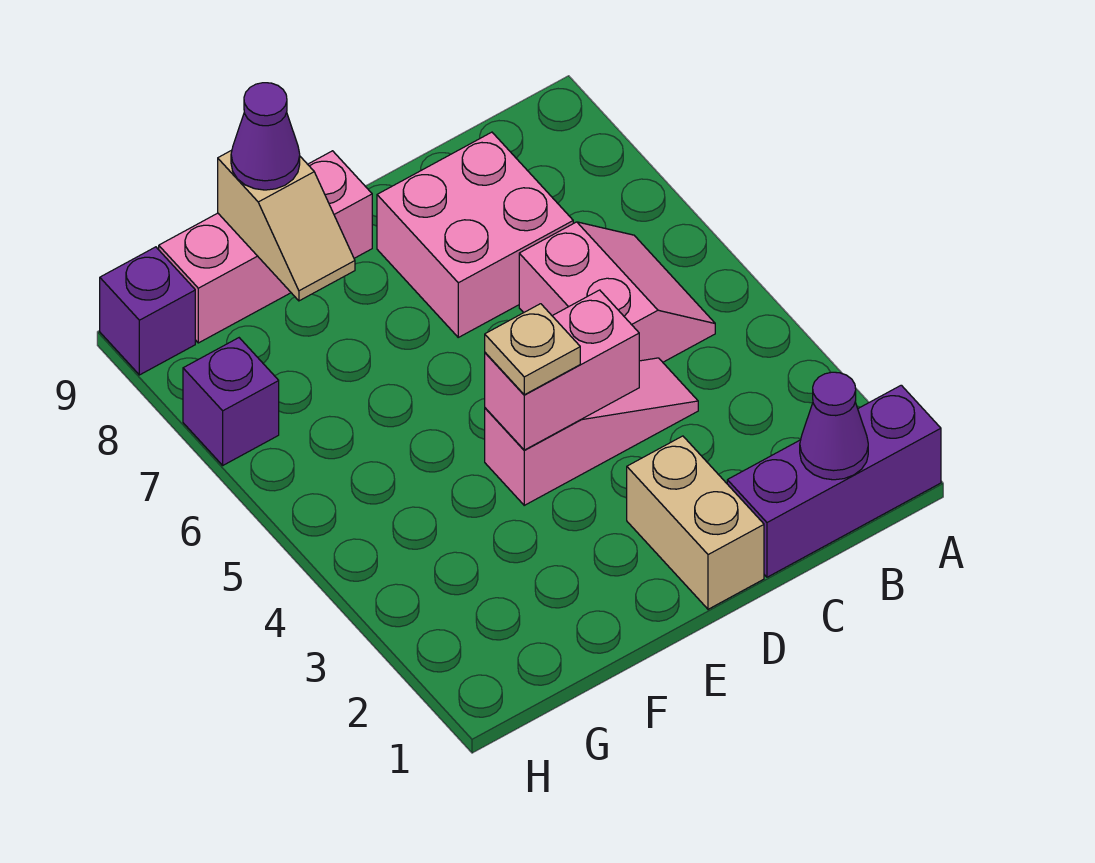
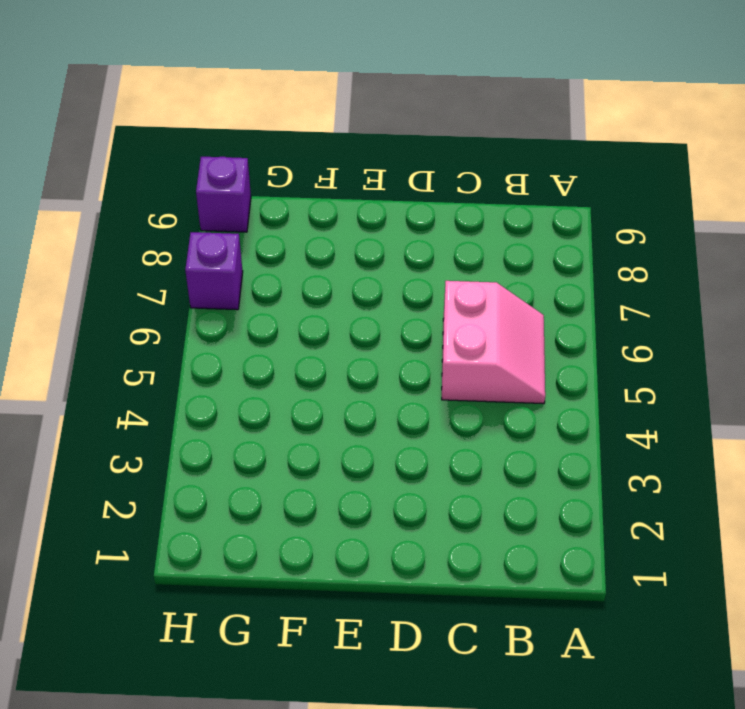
none -> purple brick A1:C1 level 1
none -> pink slope C4:E4 level 1 top E
none -> pink brick C7:D8 level 1

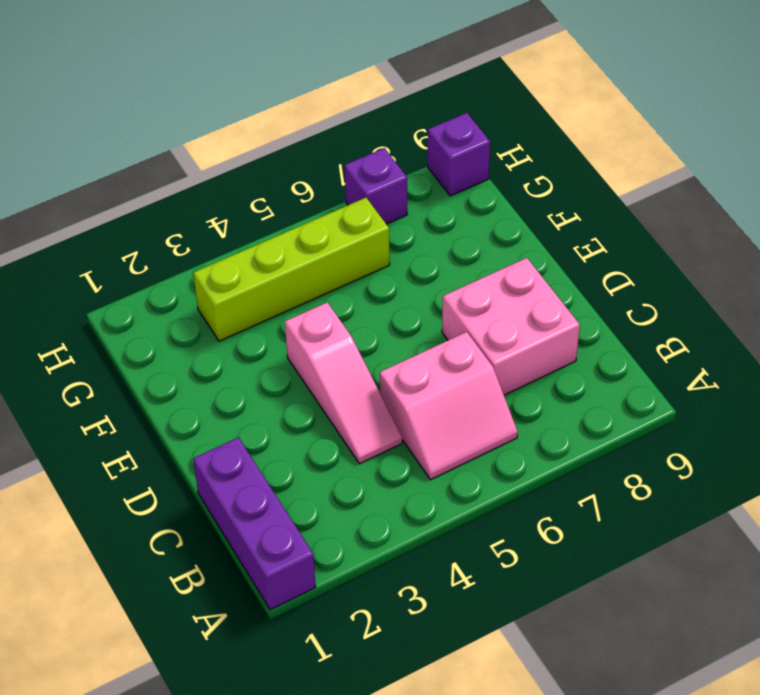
lime brick G3:G6 level 1 -> none
none -> tan brick D1:D2 level 1
none -> pink brick E9:G9 level 1
none -> purple cone B1 level 2

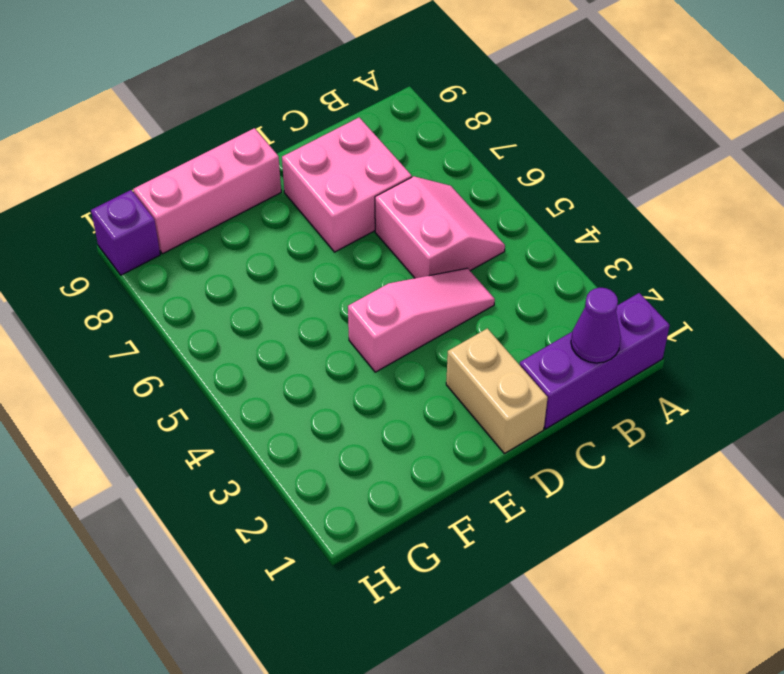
none -> purple brick H7 level 1
none -> pink brick D4:E4 level 2
none -> tan slope F8:F9 level 2 top 9

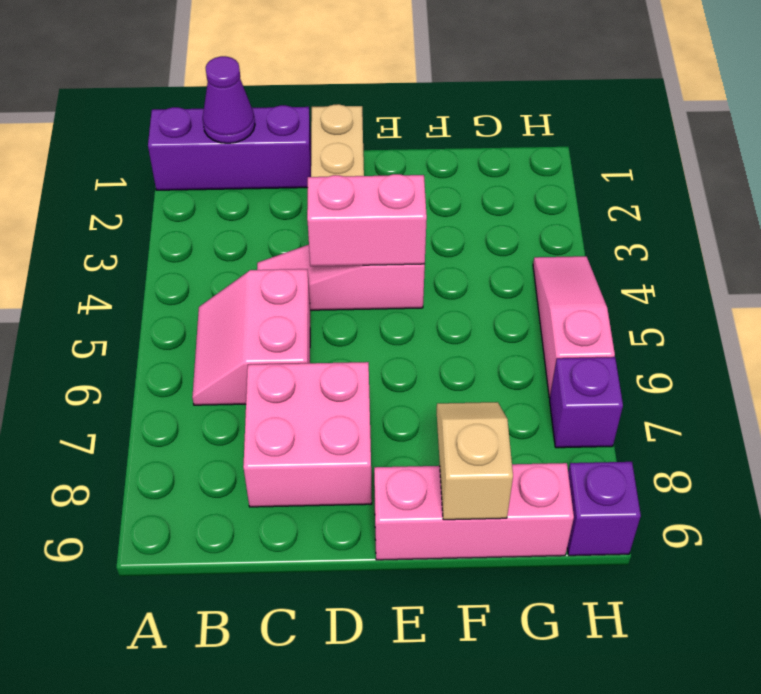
pink slope H4:H6 level 1 top 6 -> none
none -> tan plate E4 level 3
none -> purple cone F9 level 3

